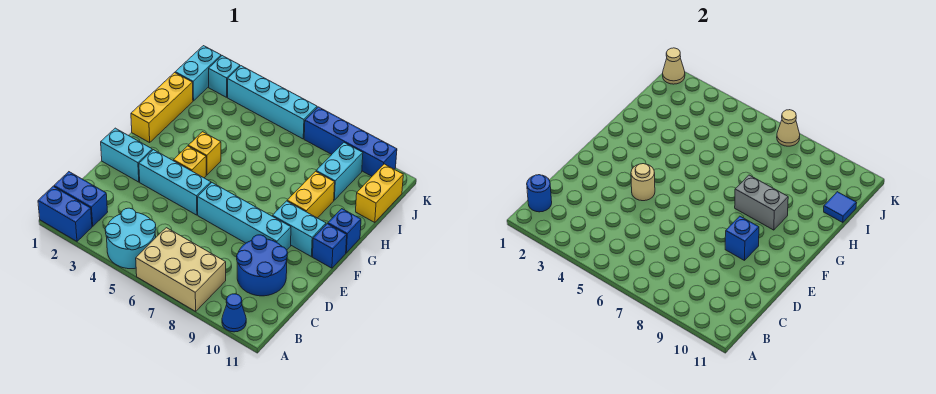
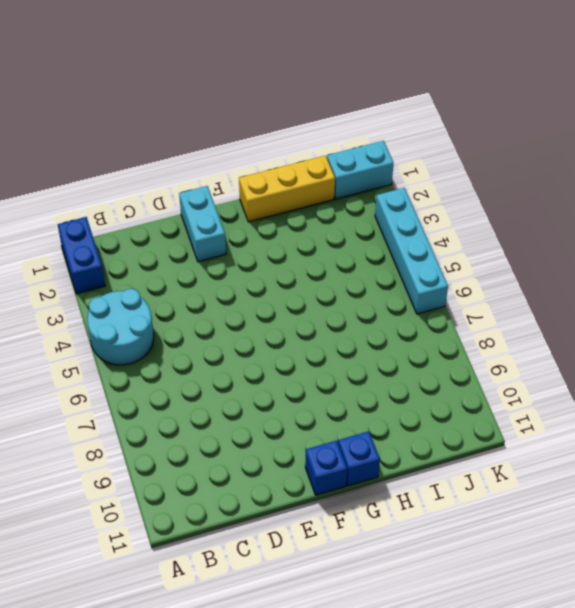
none -> tan brick A6:B8 level 1
none -> blue cone A10 level 1
none -> blue brick B1:B2 level 1

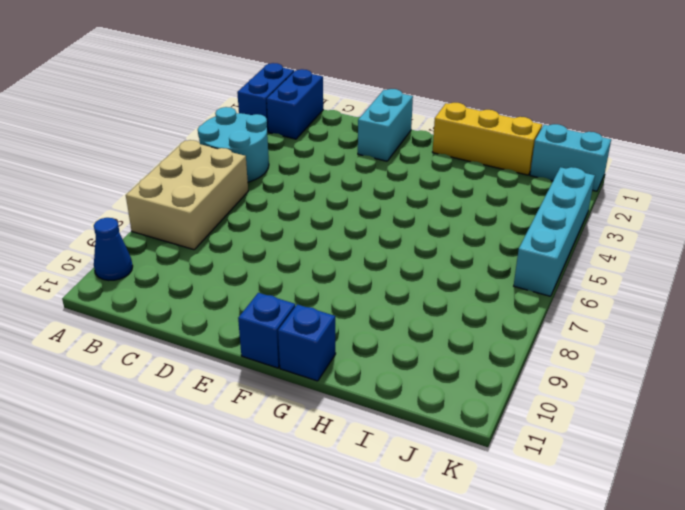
none -> blue round brick C9:D10 level 1
none -> cyan brick E3:E5 level 1
none -> cyan brick E6:E9 level 1

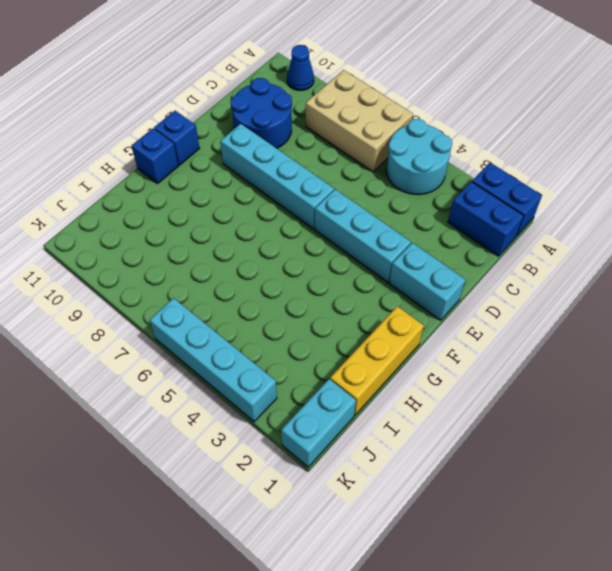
none -> yellow brick F4 level 1
none -> cyan brick F9:F10 level 1
none -> yellow brick G4 level 1

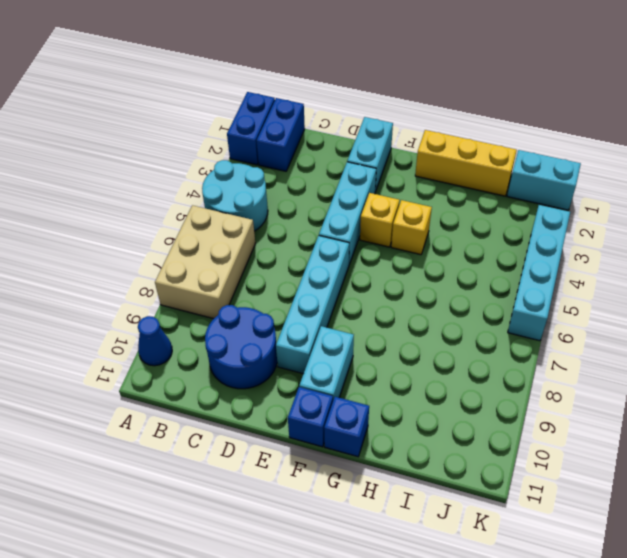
none -> yellow brick G9:H9 level 1
none -> cyan brick I9:J9 level 1
none -> yellow brick I11:J11 level 1

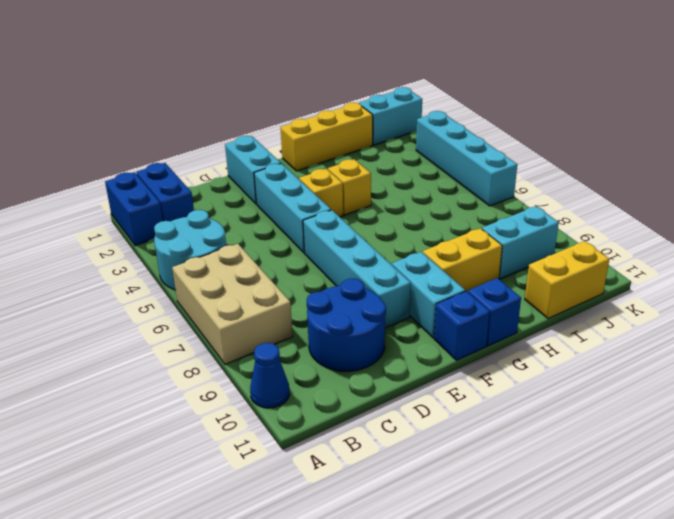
none -> cyan brick K2 level 1
none -> blue brick K7:K10 level 1
none -> blue round brick B1 level 2

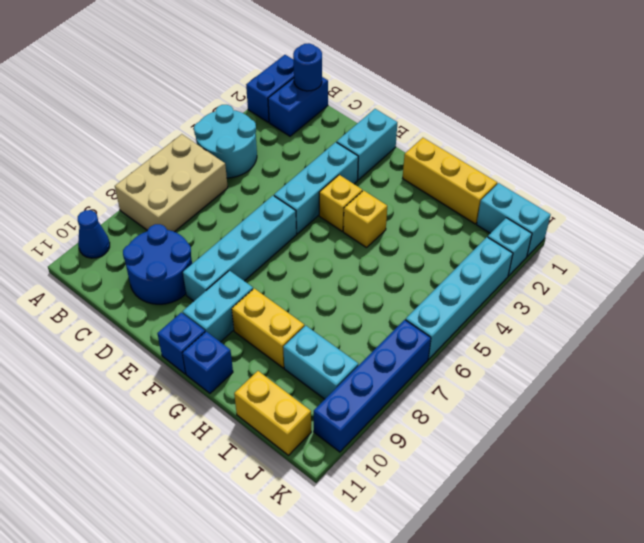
none -> tan round brick E4 level 2
none -> blue brick E9 level 2
none -> grey brick G8:G9 level 2

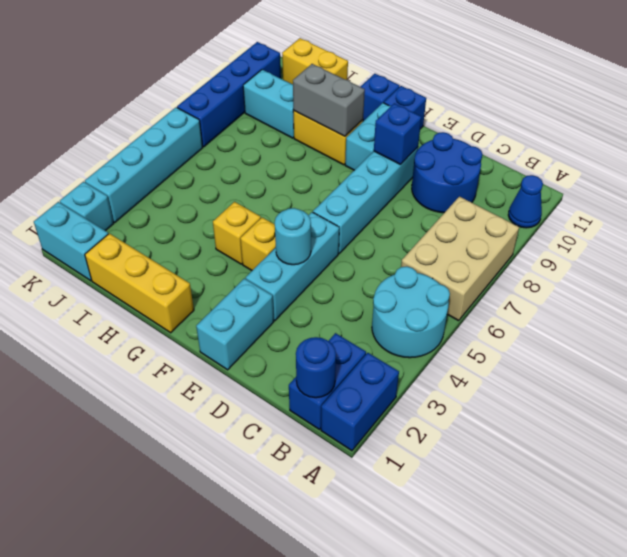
cyan round brick E4 level 2 -> tan round brick E4 level 2
grey brick G9:H9 level 2 -> grey brick G8:G9 level 2
none -> blue tile I11 level 2
none -> tan cone K1 level 2
none -> tan cone K7 level 2

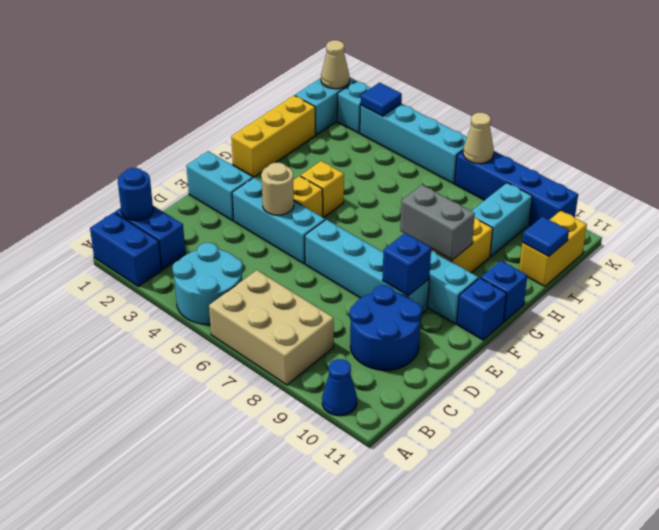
blue tile K3 level 2 -> none

